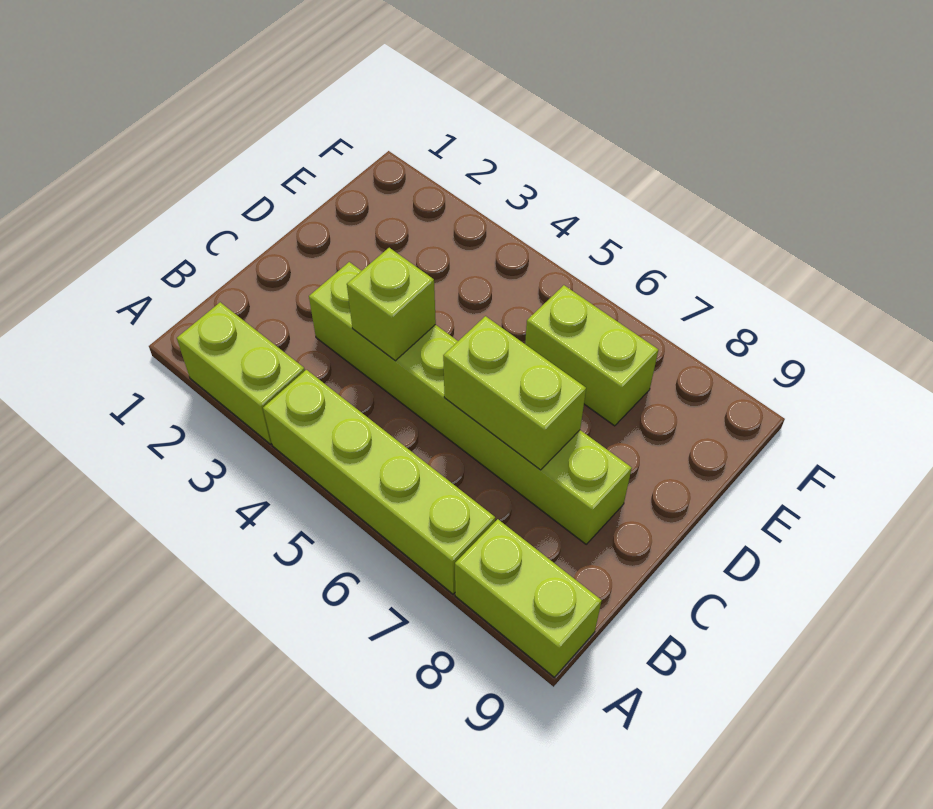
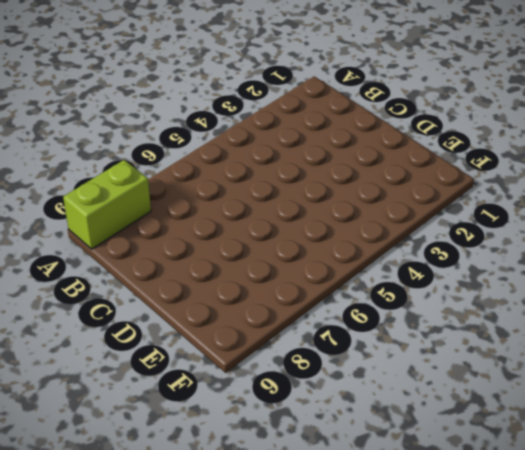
none -> lime brick A2:A3 level 1
none -> lime brick A4:A7 level 1

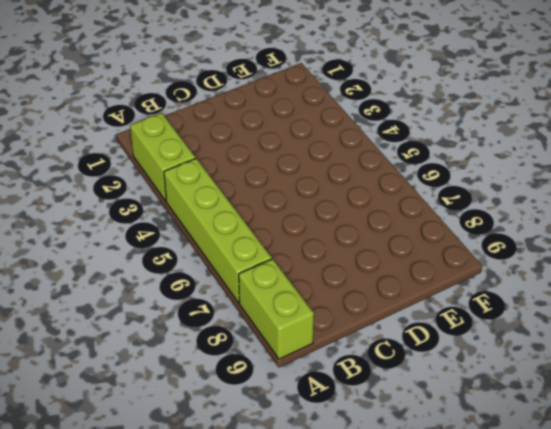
none -> lime brick C3:C8 level 1
none -> lime brick E6:E7 level 1

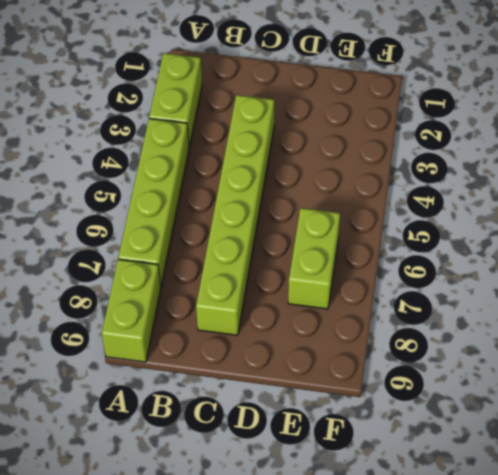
none -> lime brick C4 level 2
none -> lime brick C6:C7 level 2

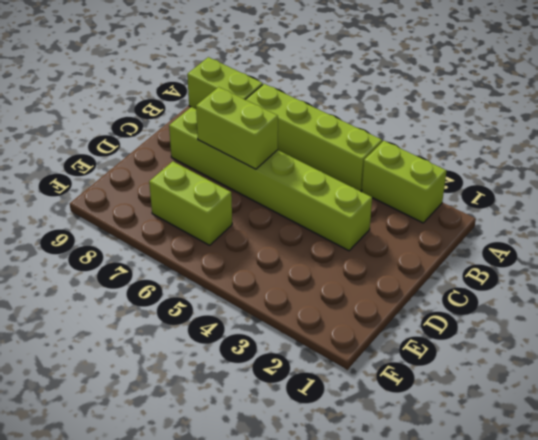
none -> lime brick C4 level 2

